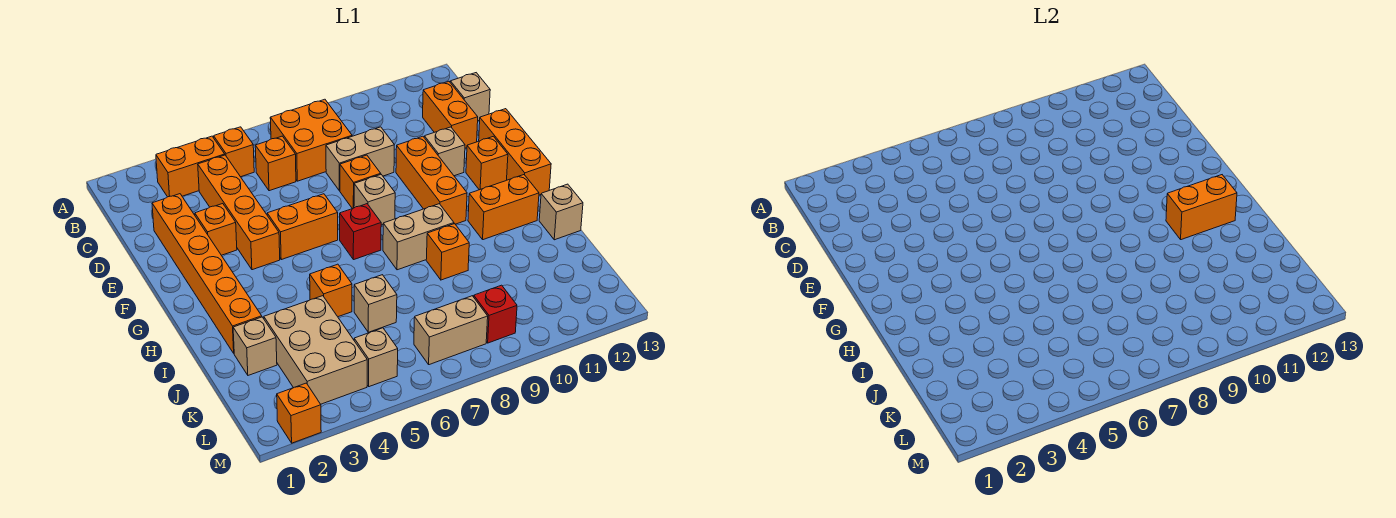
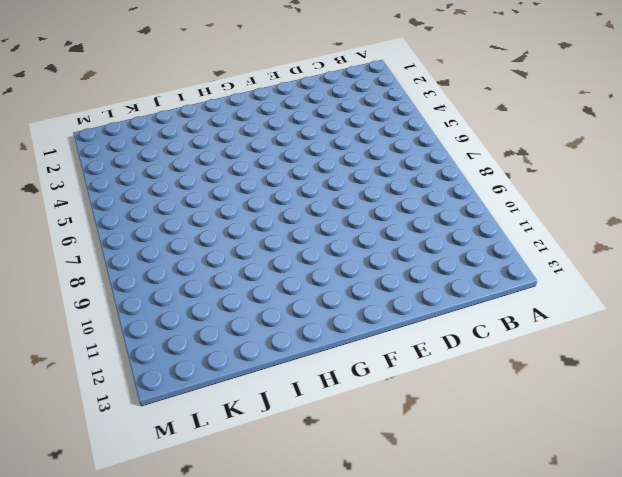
none -> orange brick B3:B4 level 1
none -> orange brick B5 level 1
none -> orange brick B7:C8 level 1
none -> orange brick C4:F4 level 1

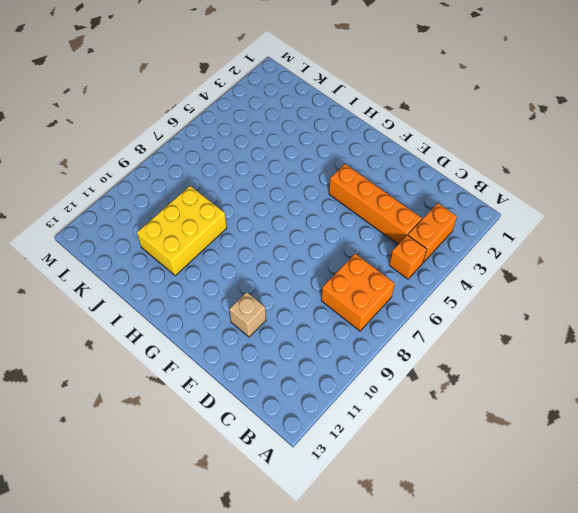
yellow brick I9:J11 level 1 -> orange brick I9 level 1
none -> orange brick C6 level 1
none -> orange brick C12:D12 level 1
none -> tan brick C13 level 1
none -> orange brick D2:I2 level 1

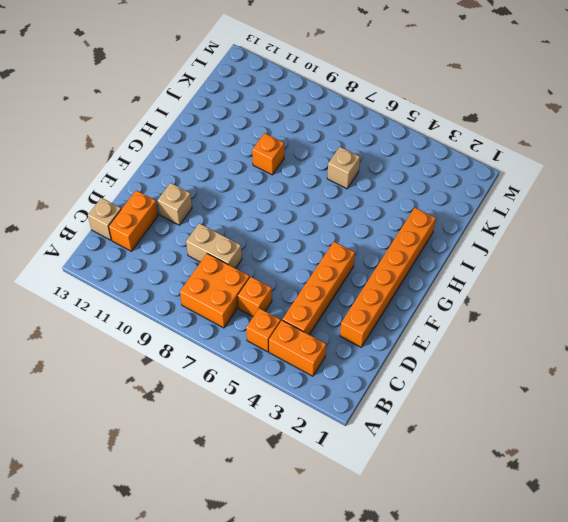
none -> orange brick E3 level 1
none -> orange brick E8 level 1
none -> orange brick E10:G10 level 1
none -> orange brick E13:G13 level 1

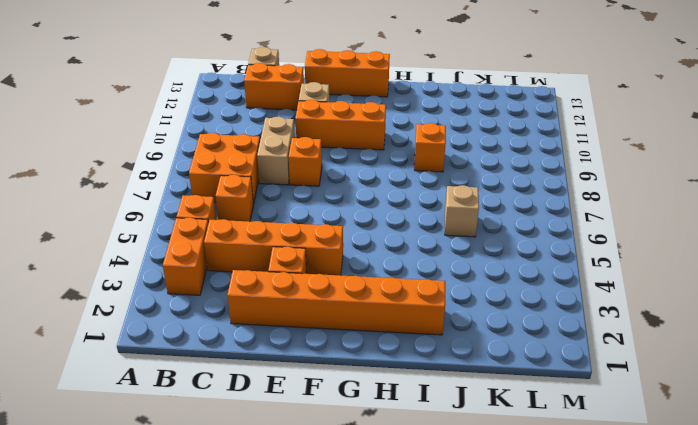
none -> orange brick F5:F6 level 1
none -> tan brick F8 level 1
none -> orange brick F12 level 1
none -> red brick G7 level 1

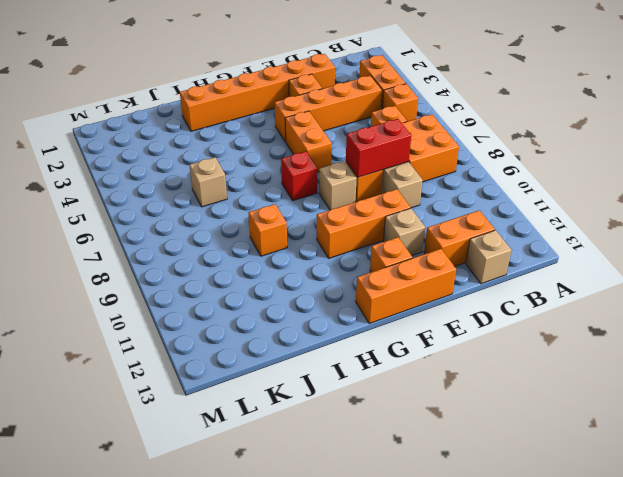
red brick D8:E8 level 2 -> none
none -> tan brick H8:H9 level 1
none -> orange brick H11:H12 level 1
none -> orange brick I5 level 1
none -> tan brick I13 level 1

